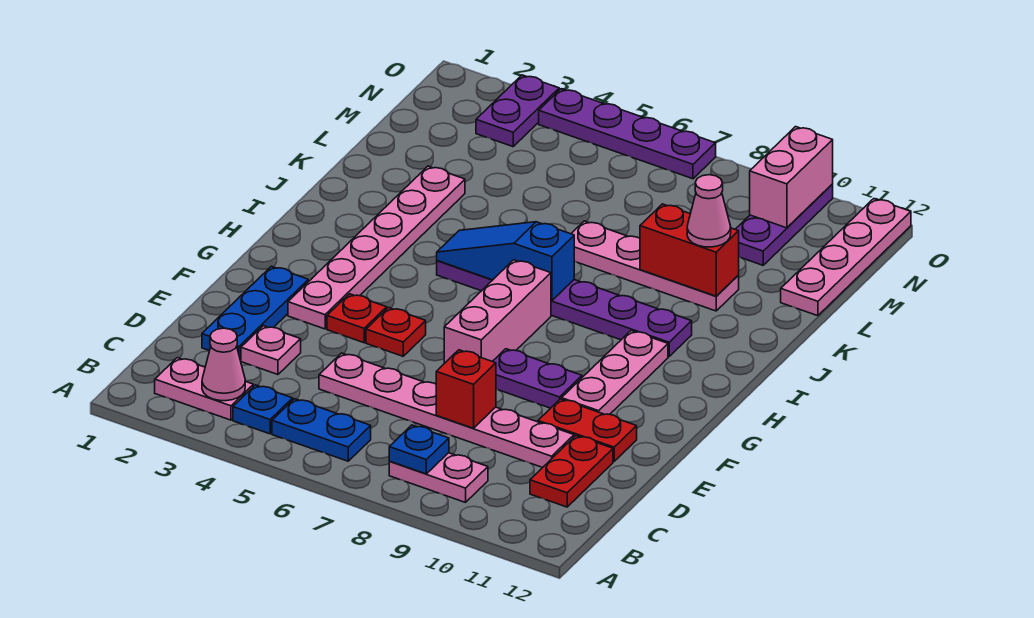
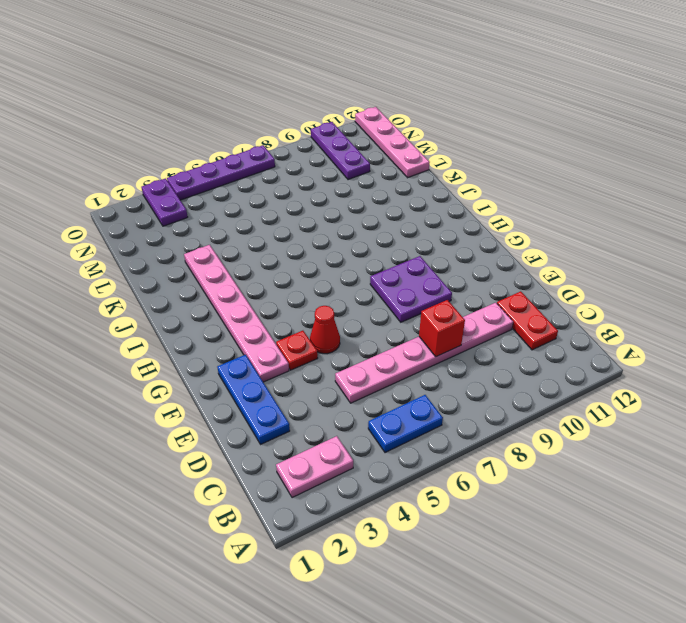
red cone F5 level 1 -> red plate F5 level 1
purple plate F8:G9 level 1 -> purple plate F8:F9 level 1
none -> blue plate B4 level 1
none -> pink plate B8:B9 level 1
none -> pink plate D3 level 1

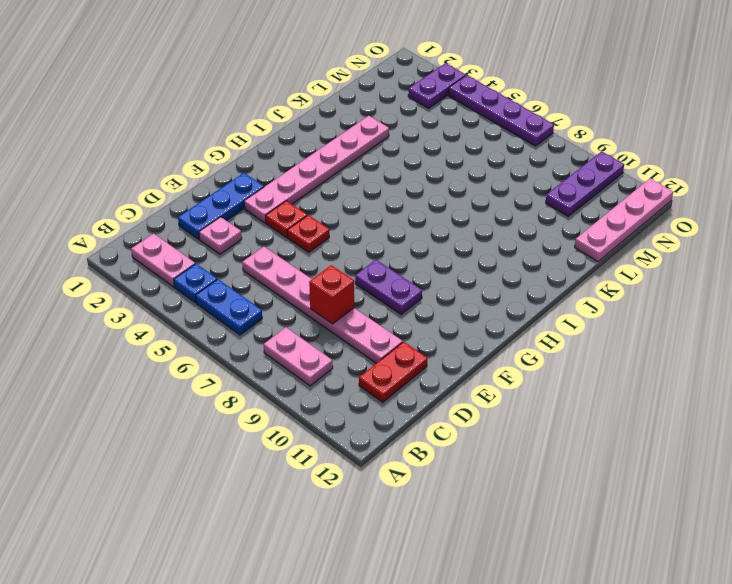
none -> red plate E10:E11 level 1
none -> pink brick F7:H7 level 1
none -> pink plate F10:H10 level 1

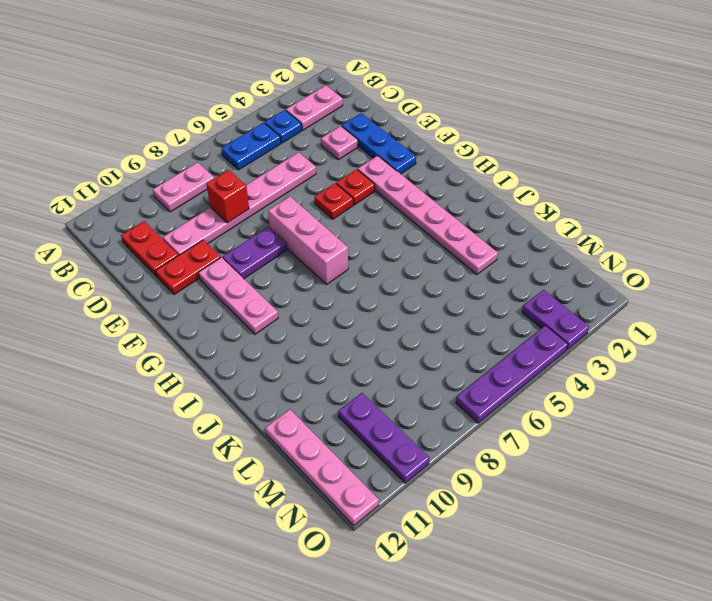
none -> purple plate I5:I10 level 1
none -> pink plate K7:K10 level 1
none -> pink cone B3 level 2

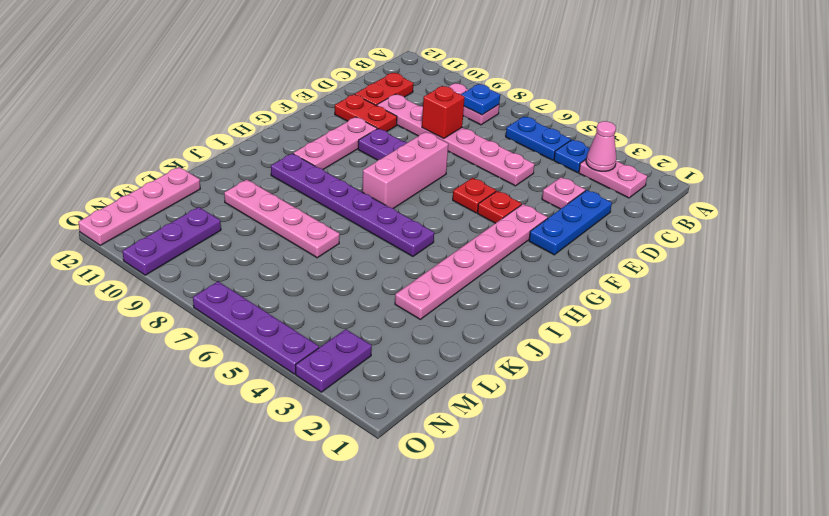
none -> blue slope I5:I7 level 2 top 7
none -> red brick K9:K10 level 2
none -> pink brick N10:O10 level 2

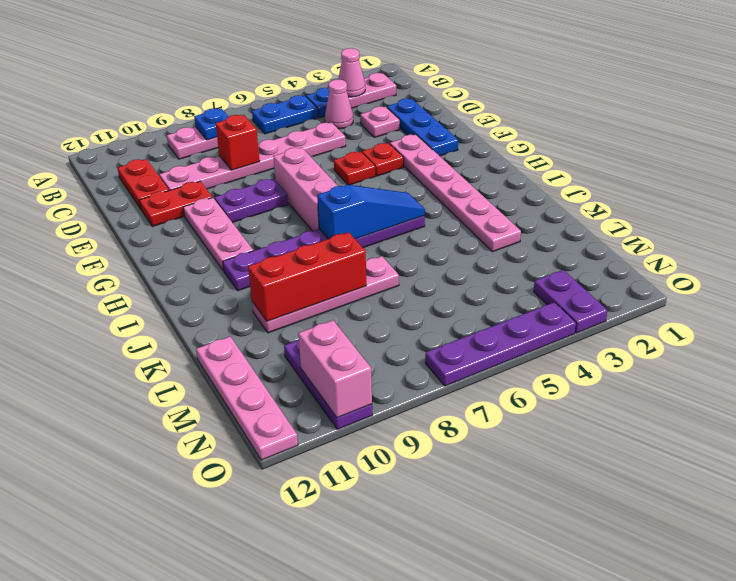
pink cone C4 level 1 -> pink cone K10 level 3
red brick K8:K10 level 2 -> red brick K9:K10 level 2

